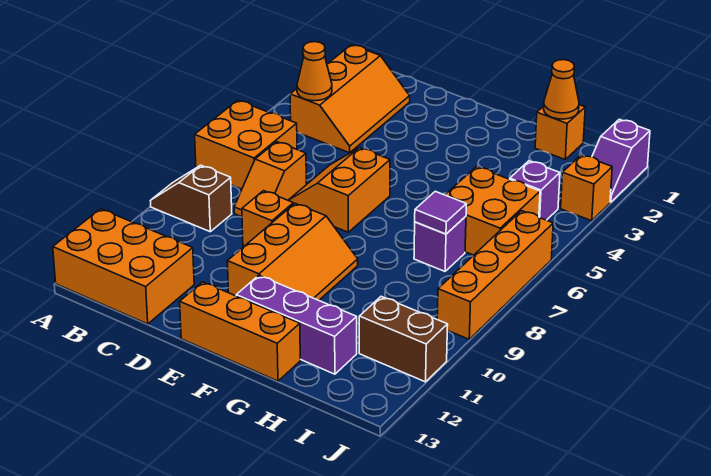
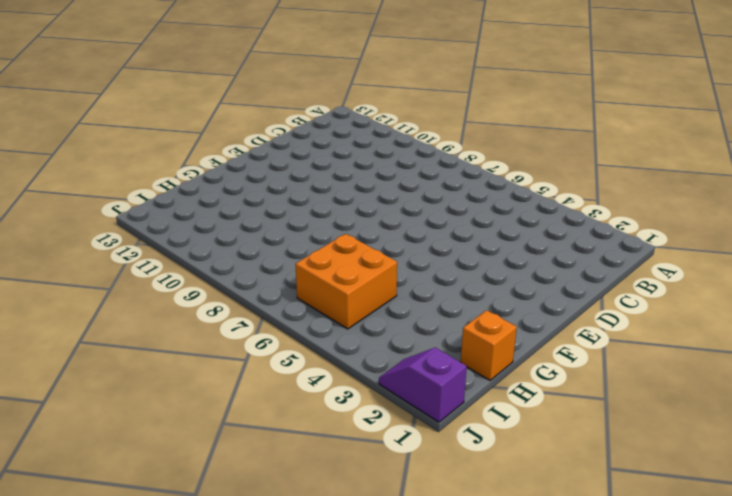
none -> orange brick A6:B7 level 1
none -> brown slope A9:B9 level 1 top B
none -> orange brick A12:C13 level 1

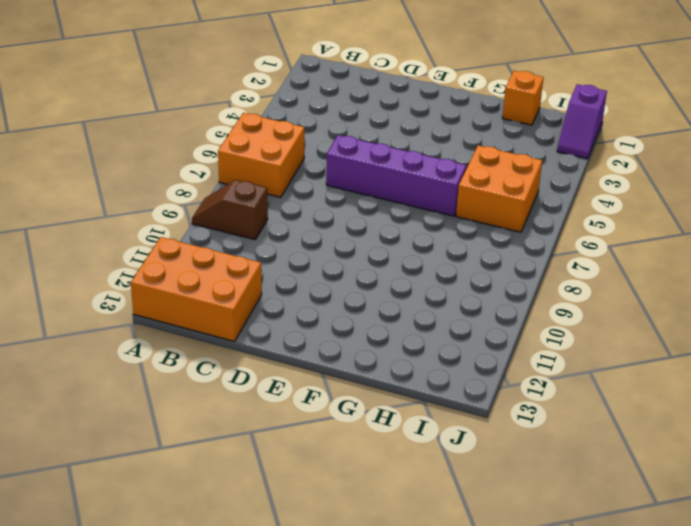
purple brick D6:G6 level 1 -> orange slope D6:E7 level 1 top E
none -> orange slope B2:C4 level 1 top B
none -> orange slope C7:C8 level 1 top 7
none -> orange brick D9 level 1

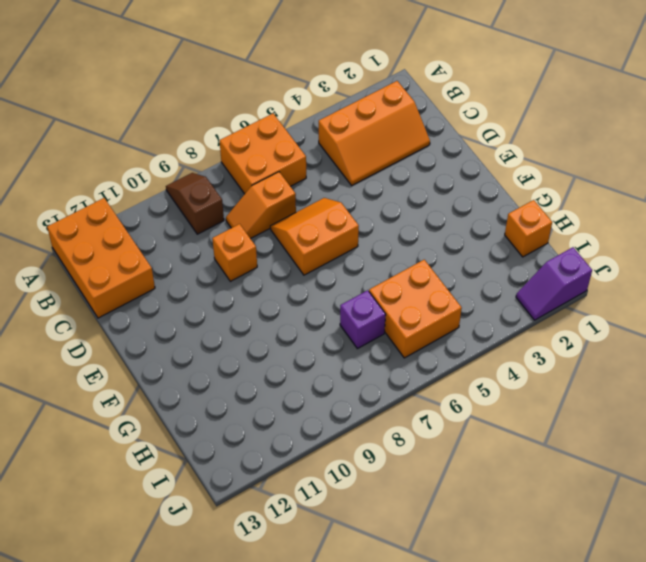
none -> orange slope E9:F11 level 1 top E
none -> orange brick E13:G13 level 1
none -> purple brick F12:H12 level 1

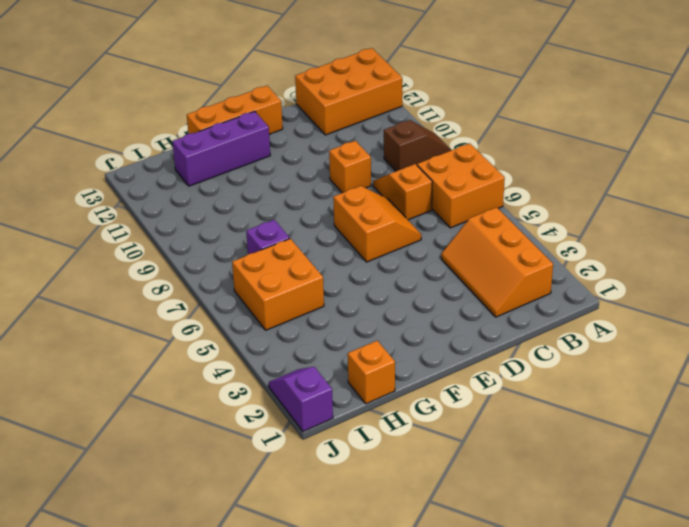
none -> orange slope E9:F11 level 1 top E
none -> purple brick I4 level 1
none -> brown brick I11:J11 level 1

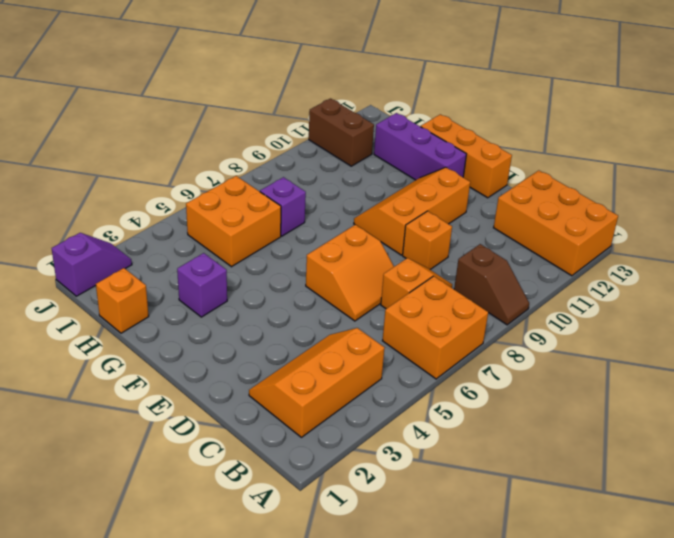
purple brick G3 level 1 -> purple brick I4 level 1
none -> orange brick J3 level 1
none -> orange brick J6:J9 level 1
none -> orange cone B4 level 2

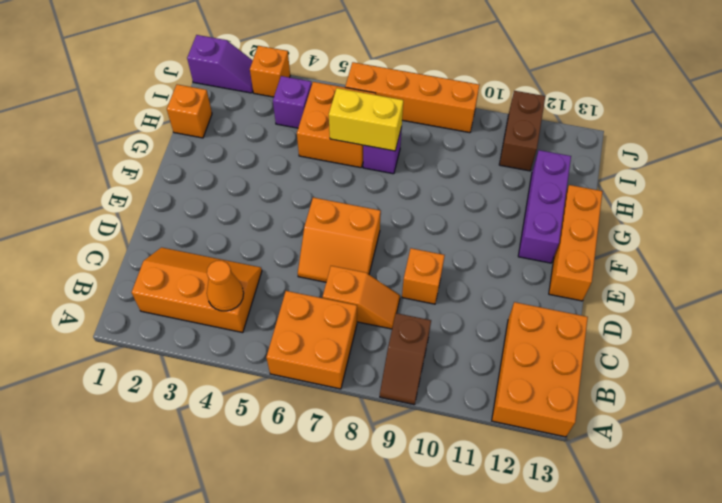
yellow brick H6:H7 level 2 -> purple tile H7 level 2
none -> orange slope E9:F11 level 1 top E
none -> orange cone H1 level 2

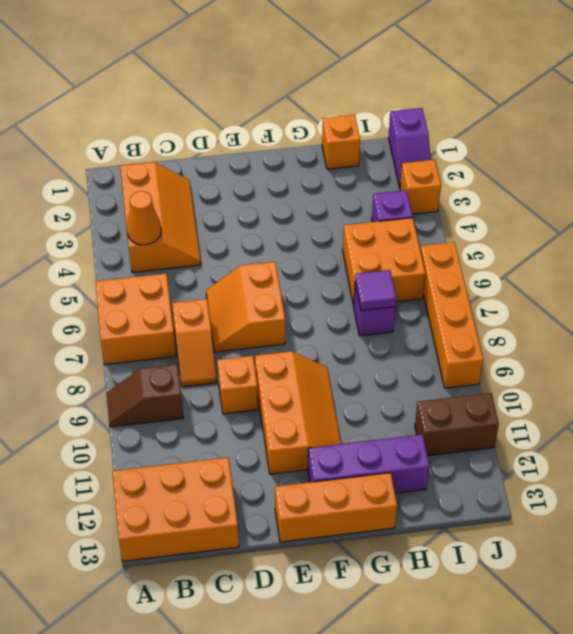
none -> orange cone H1 level 2

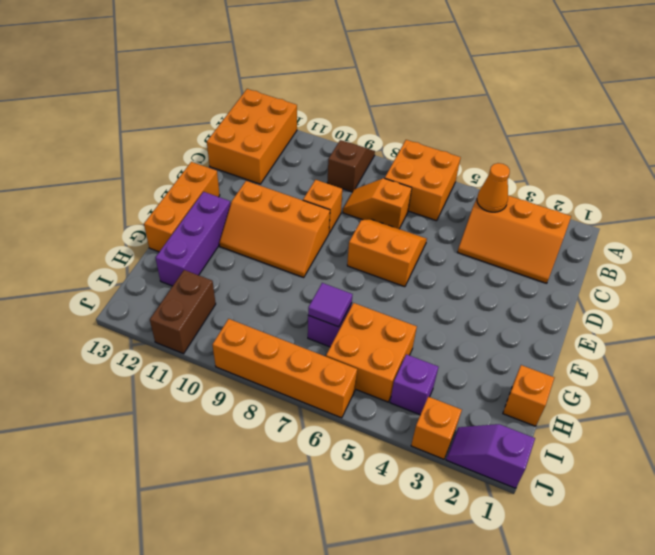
none -> orange cone H1 level 2

